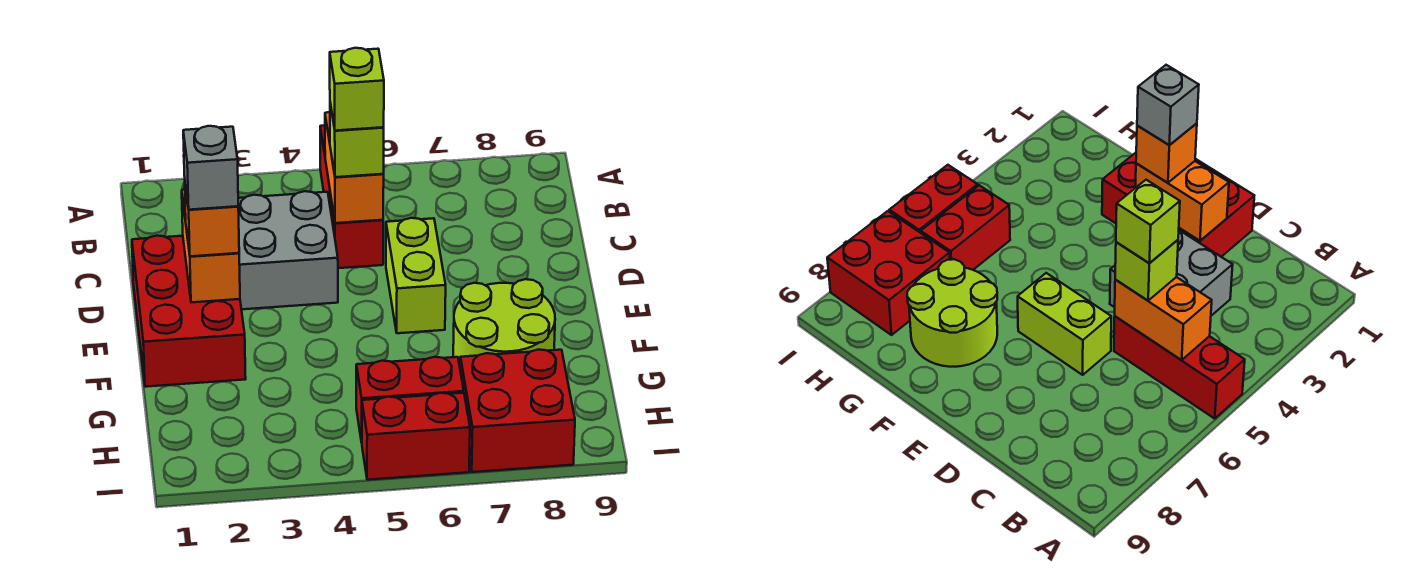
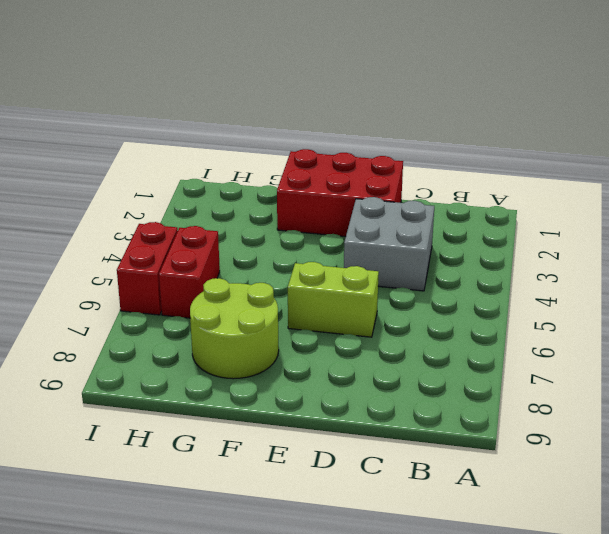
none -> red brick A5:C5 level 1
none -> red brick H7:I8 level 1
none -> orange brick B5:C5 level 2

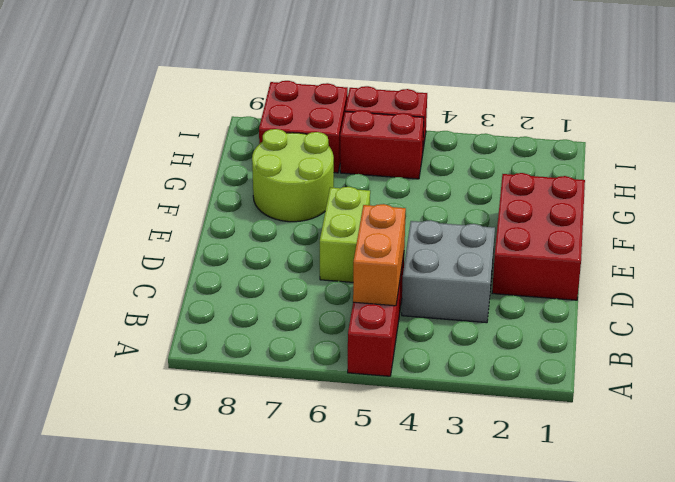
none -> orange brick D2:E2 level 2
none -> lime brick C5 level 3
none -> orange brick E2 level 3

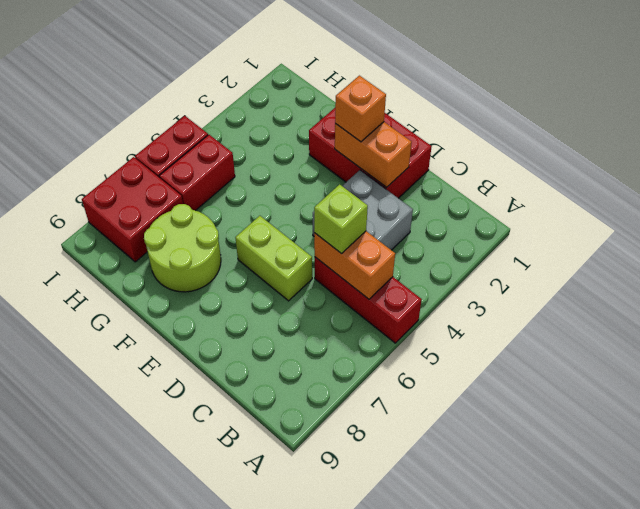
none -> lime brick C5 level 4
none -> grey brick E2 level 4

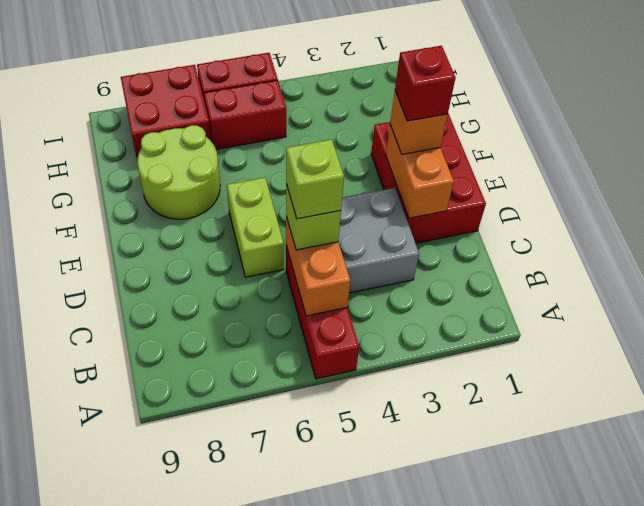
red brick E2 level 4 -> grey brick E2 level 4

